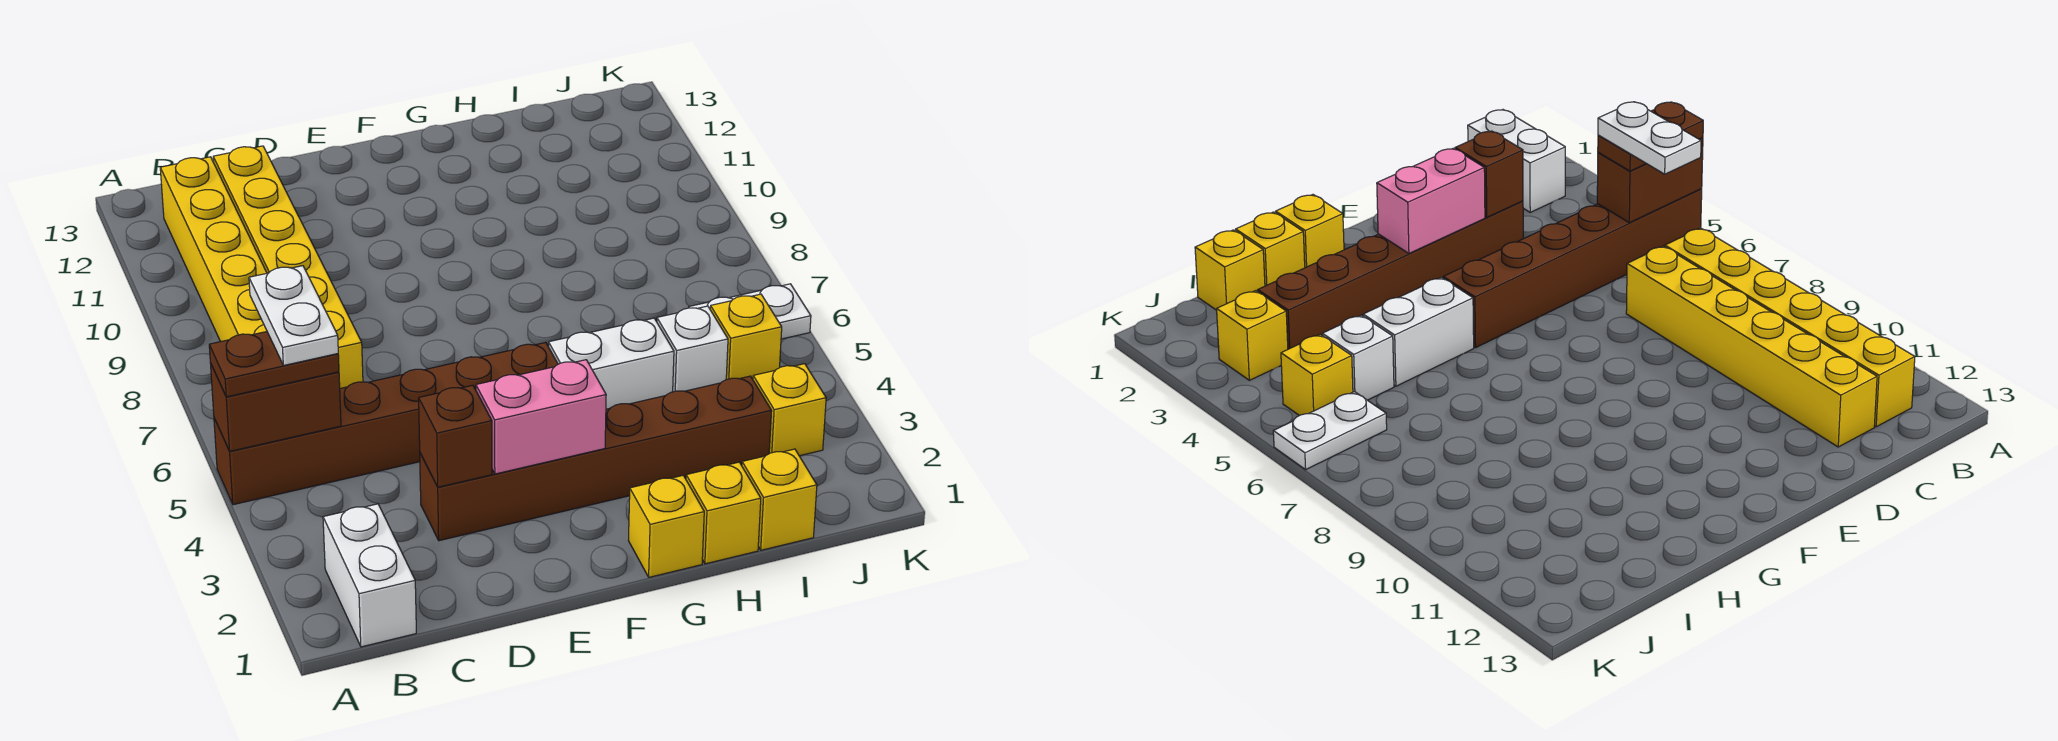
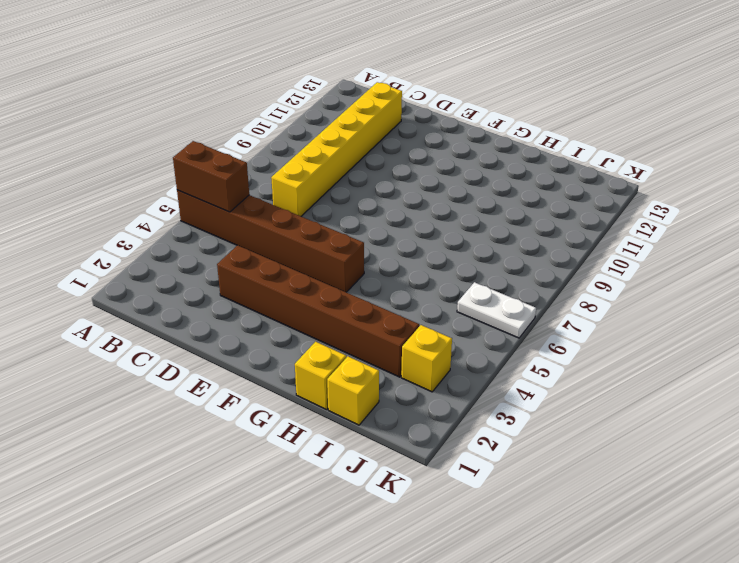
none -> white brick B1:B2 level 1
none -> yellow brick B7:B12 level 1
none -> yellow brick G1 level 1

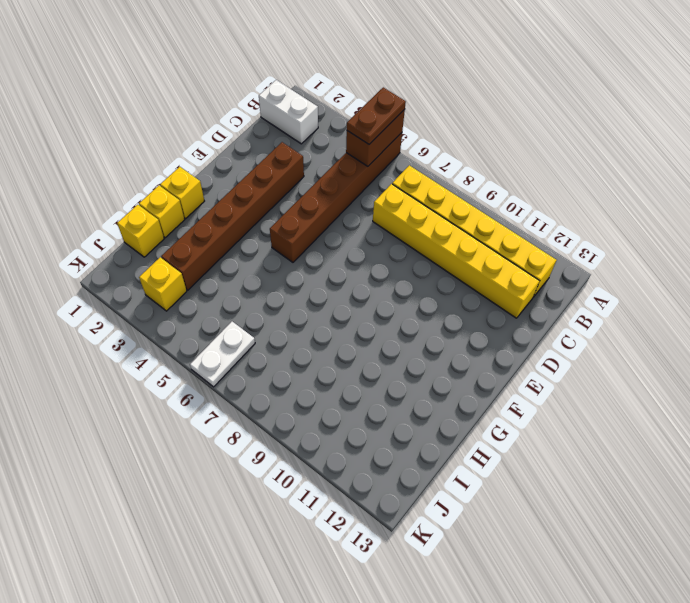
none -> white brick G5:H5 level 1
none -> white brick I5 level 1
none -> yellow brick J5 level 1

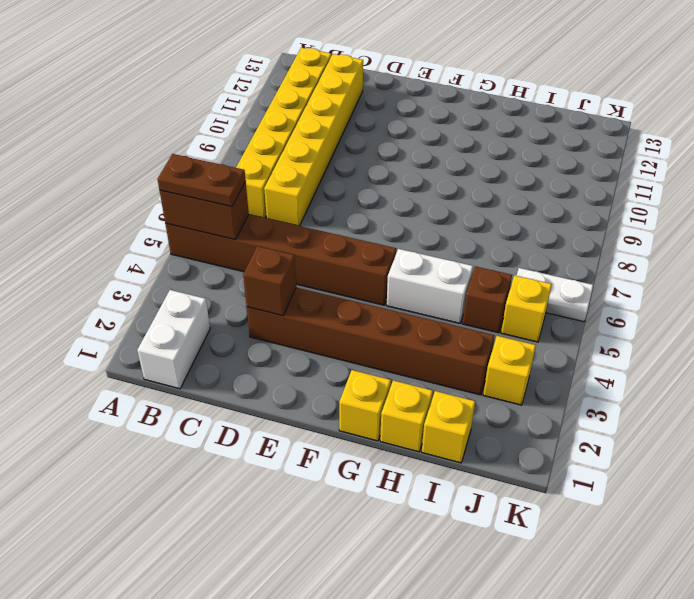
brown brick I5 level 1 -> white brick I5 level 1
none -> pink brick E3:F3 level 2
none -> white plate B5:B6 level 4

